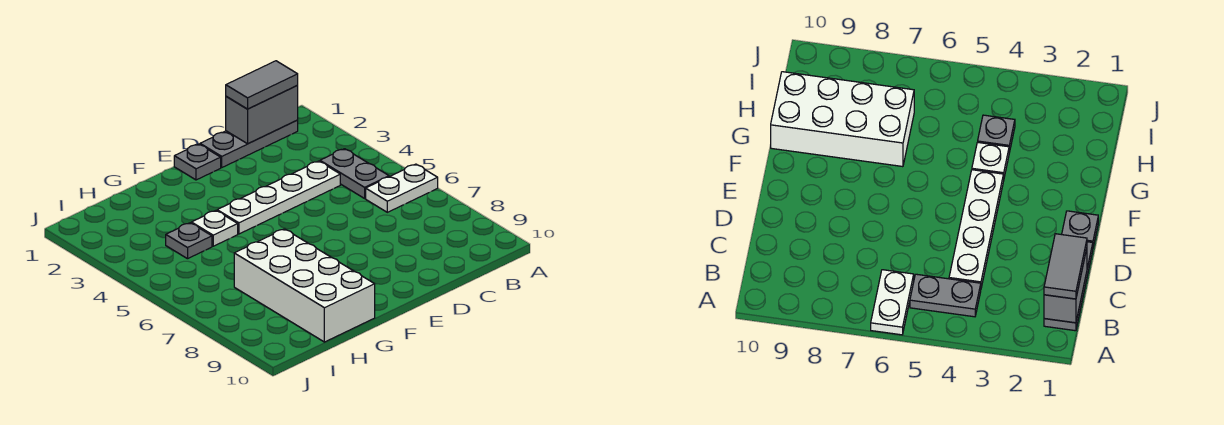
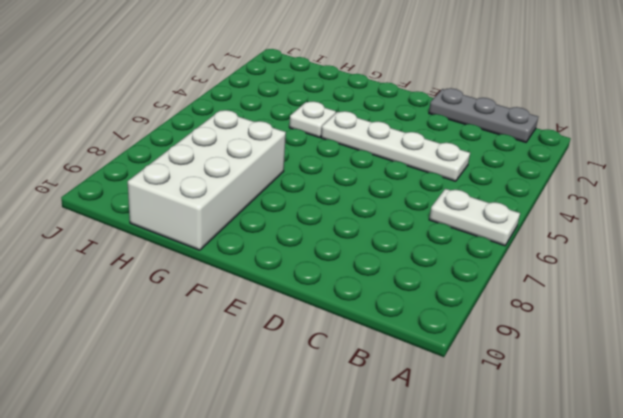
none -> grey plate B4:B5 level 1
none -> grey plate E1 level 1

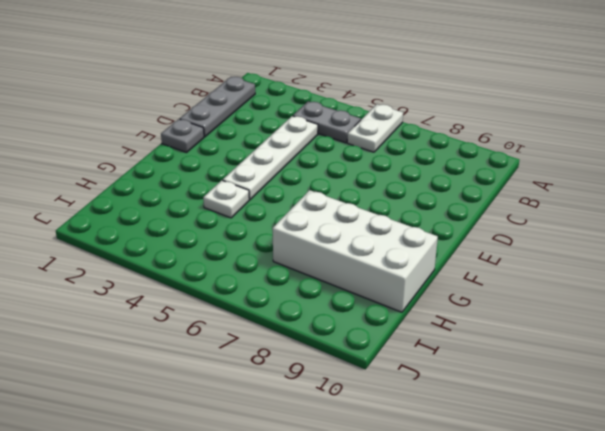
none -> grey plate H4 level 1
none -> grey brick B1:C1 level 2

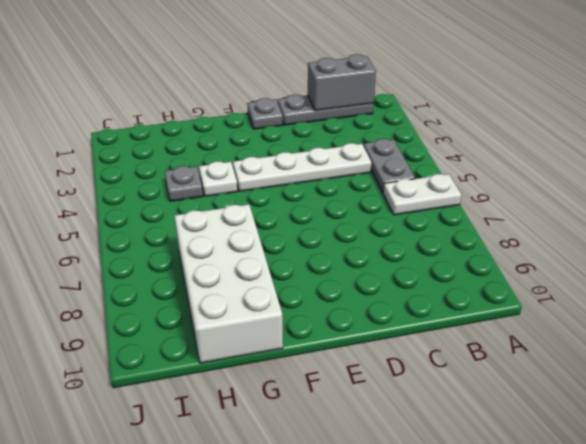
none -> grey tile B1:C1 level 3

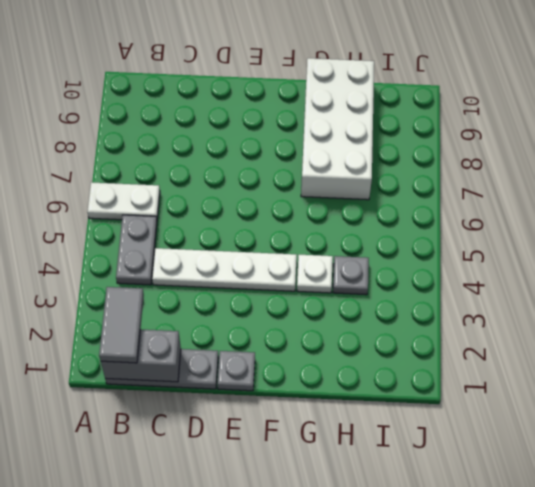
grey tile B1:B2 level 3 -> grey tile B1:C1 level 3

